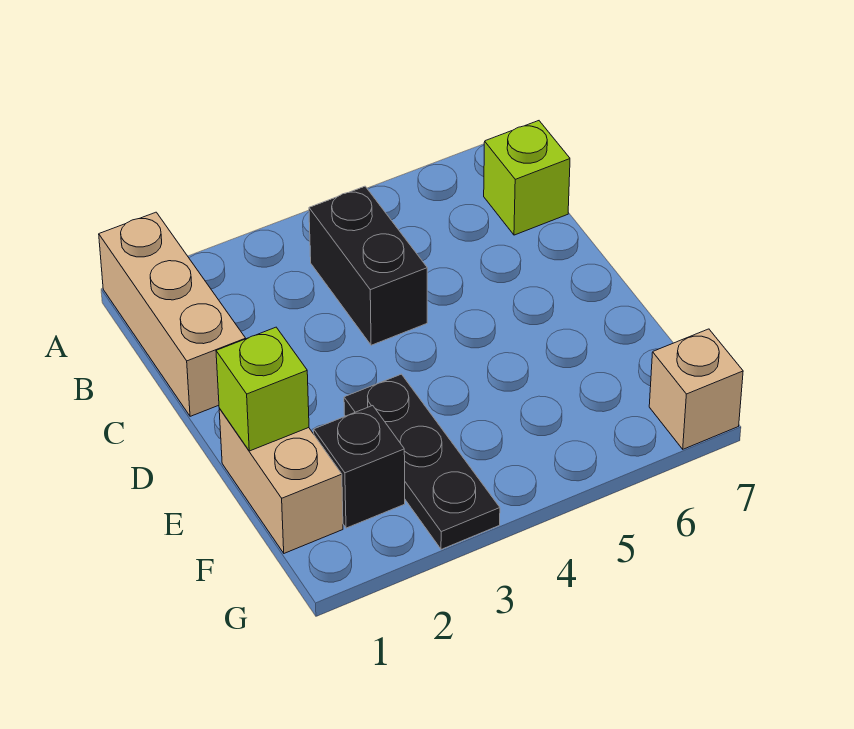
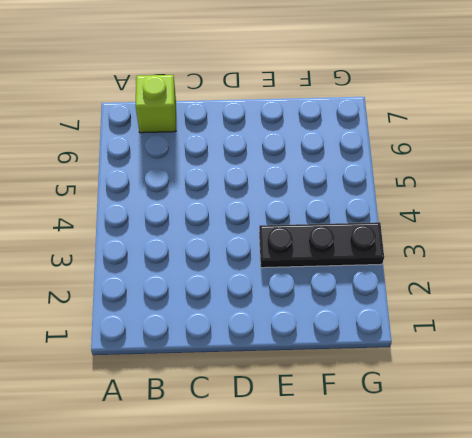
none -> tan brick A1:C1 level 1
none -> black brick B4:C4 level 1

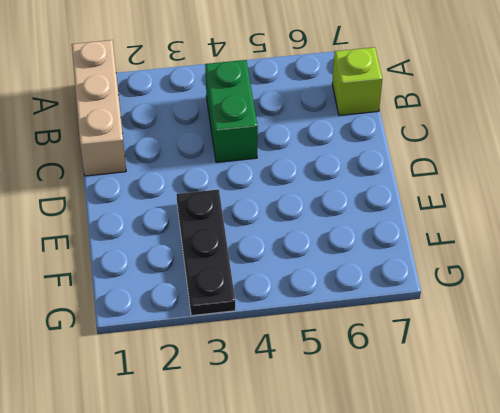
green brick B4:C4 level 1 -> black brick B4:C4 level 1
none -> tan brick E1:F1 level 1
none -> black brick F2 level 1

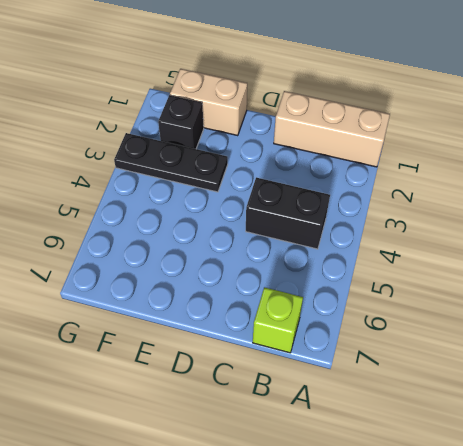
none -> tan brick G7 level 1
none -> lime brick E1 level 2

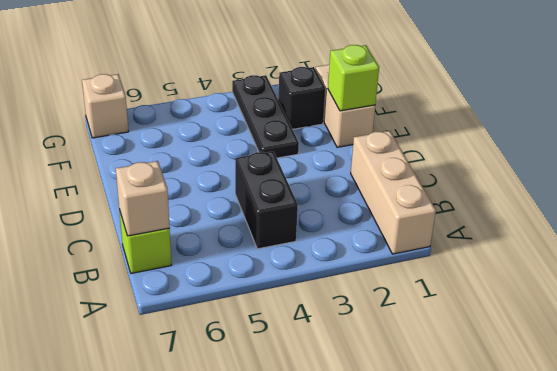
tan brick B7 level 2 -> none

